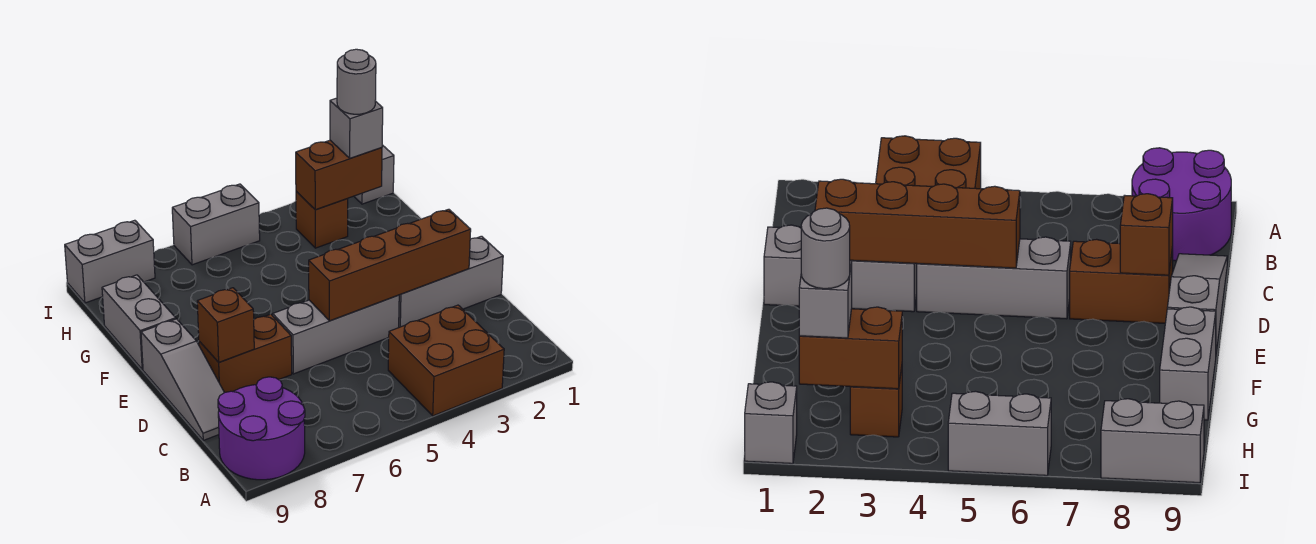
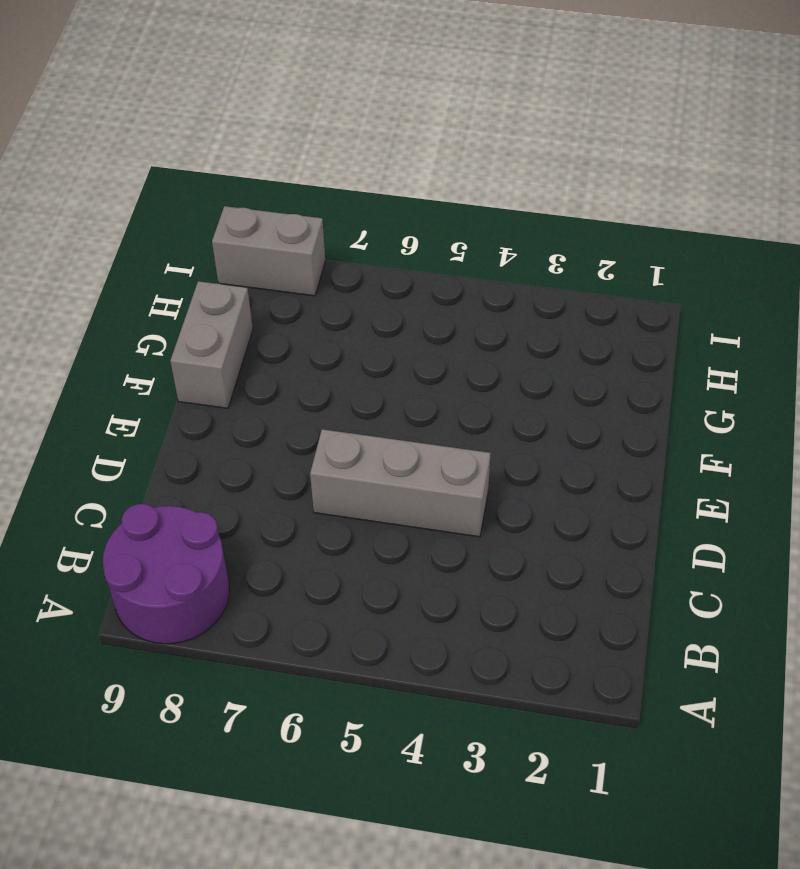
none -> brown brick A3:B4 level 1
none -> grey slope C9:E9 level 1 top E
none -> grey brick D1:D3 level 1

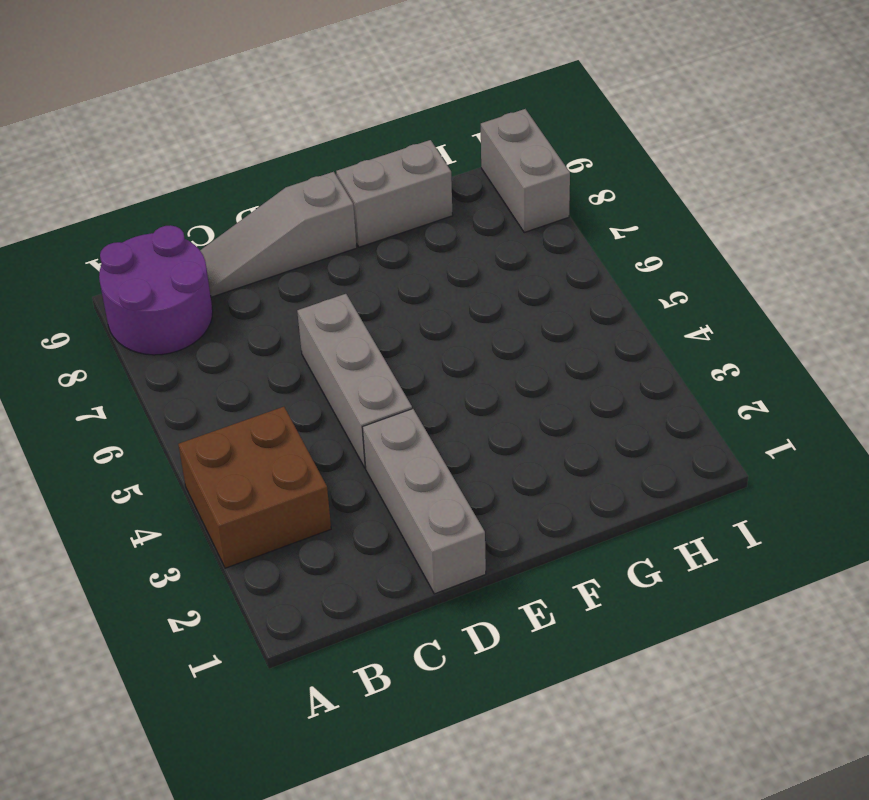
none -> brown brick D7:D8 level 1
none -> brown brick H3 level 1
none -> grey brick I1 level 1

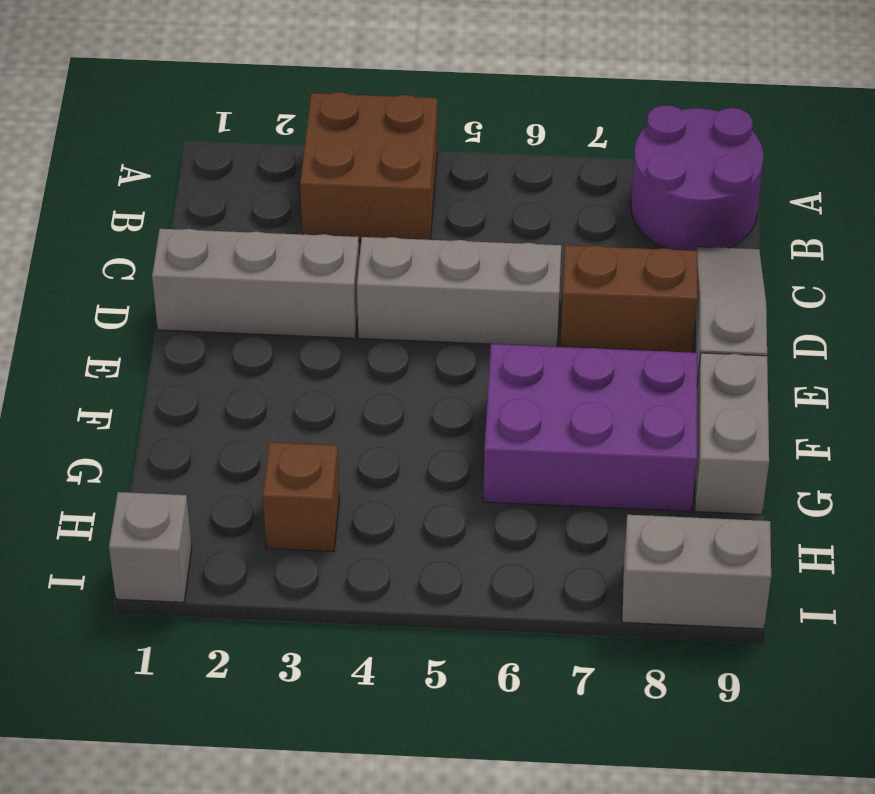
purple brick F6:G8 level 1 -> none
none -> grey brick I5:I6 level 1
none -> brown brick D2:D5 level 2
none -> brown brick D8 level 2

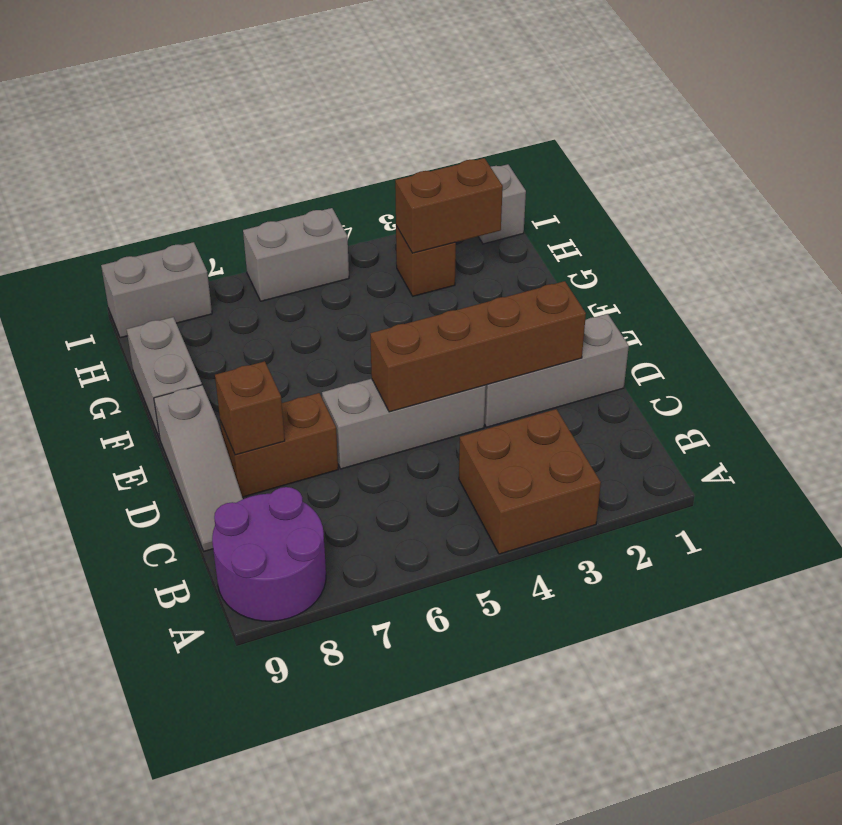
none -> grey brick H2 level 3
none -> grey round brick H2 level 4

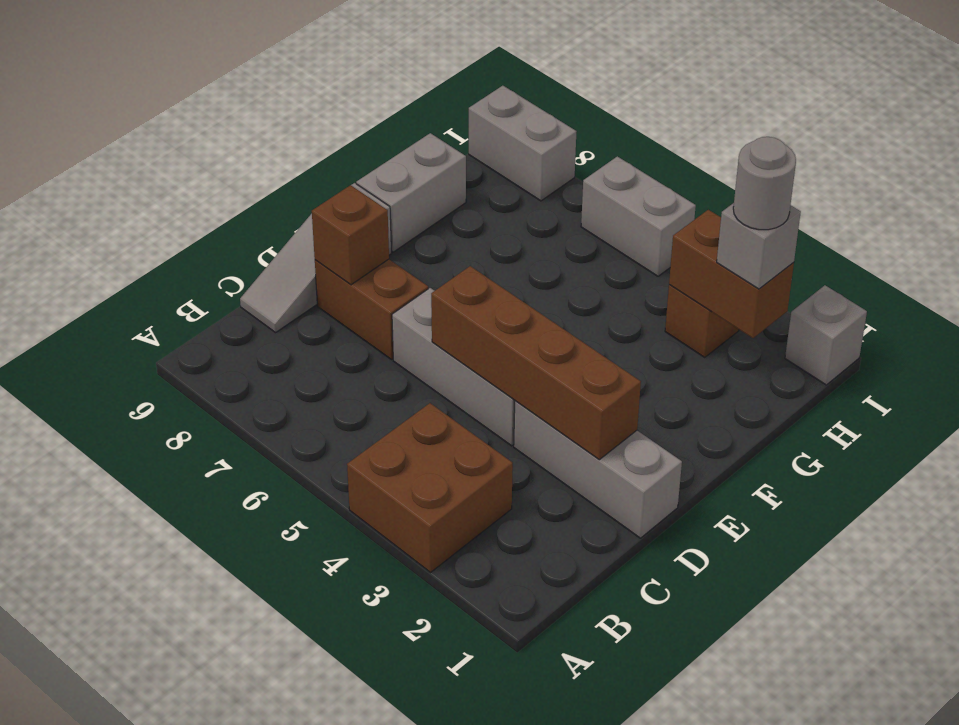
none -> purple round brick A8:B9 level 1

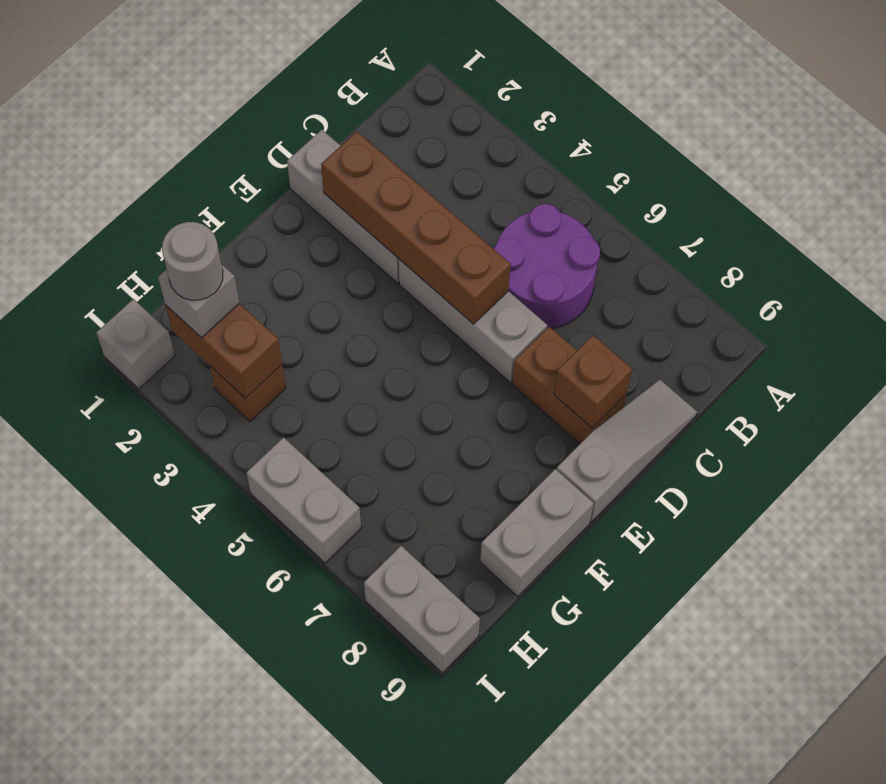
purple round brick B5:C6 level 1 -> purple round brick A8:B9 level 1
none -> brown brick A3:B4 level 1

